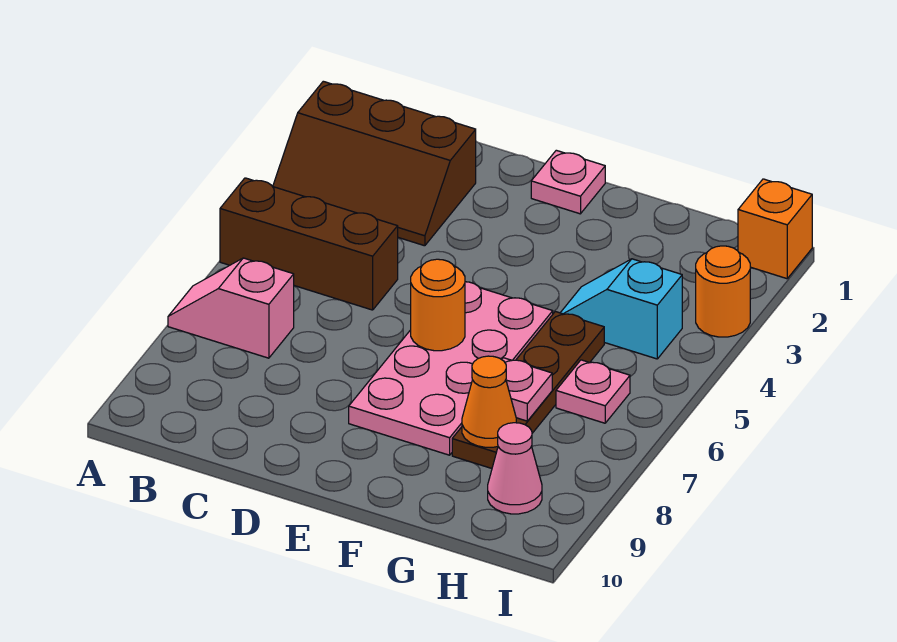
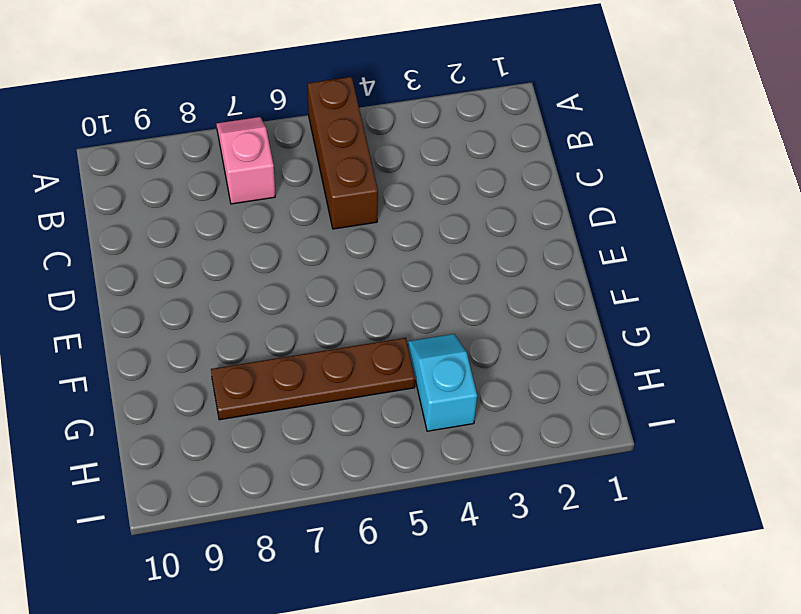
none -> brown slope A2:C3 level 1 top 2
none -> pink plate E1 level 1
none -> pink plate E5:F8 level 1

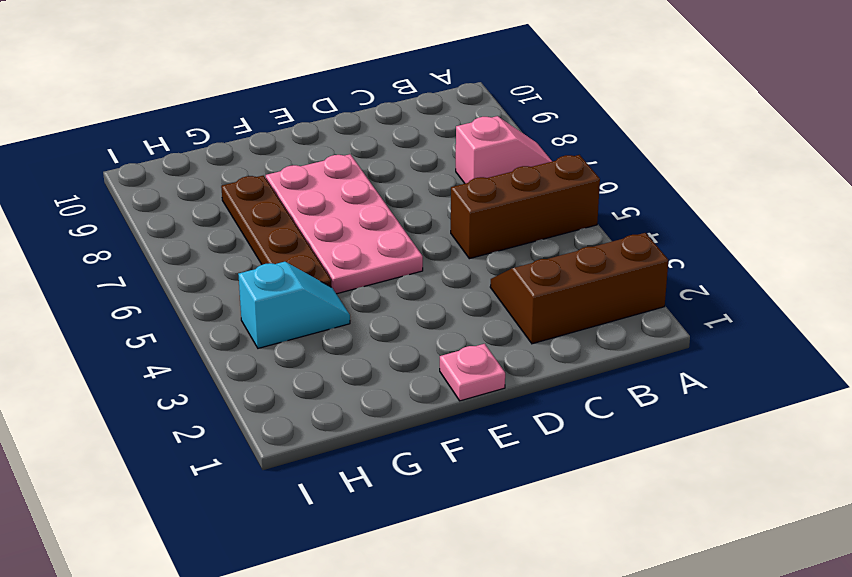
none -> pink plate H6 level 1
none -> pink cone H9 level 1
none -> orange brick I1 level 1

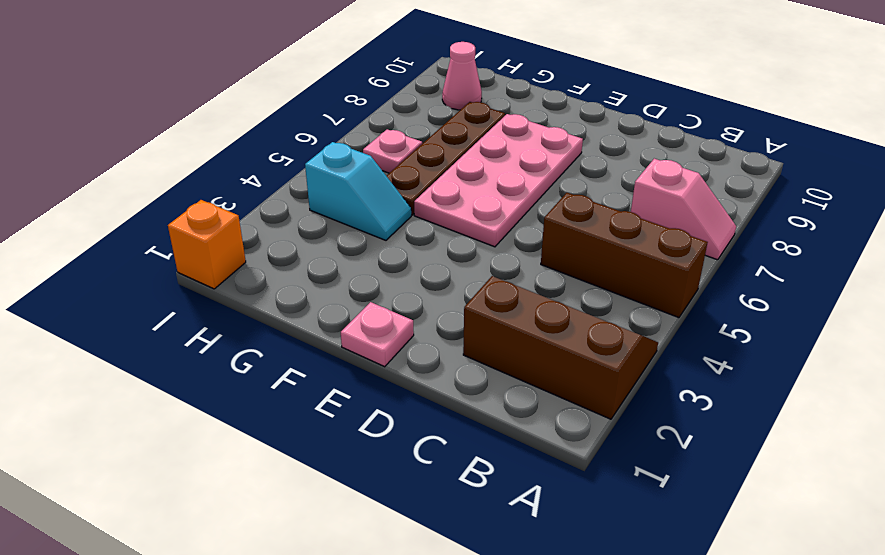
none -> orange round brick I3 level 1
none -> orange round brick E6 level 2
none -> pink plate G7 level 2

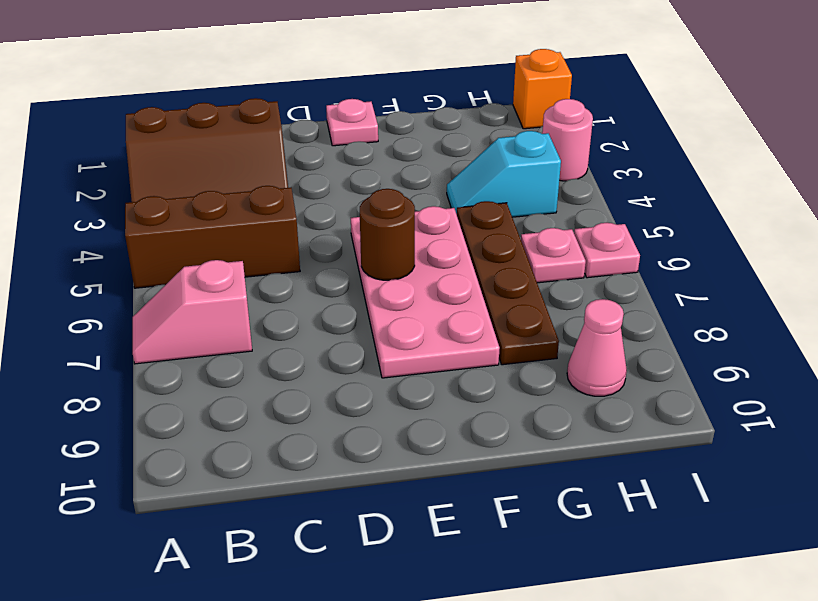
brown round brick E6 level 2 -> orange round brick E6 level 2
pink round brick I3 level 1 -> orange round brick I3 level 1
pink plate I6 level 1 -> pink plate G7 level 2
none -> orange cone G8 level 2

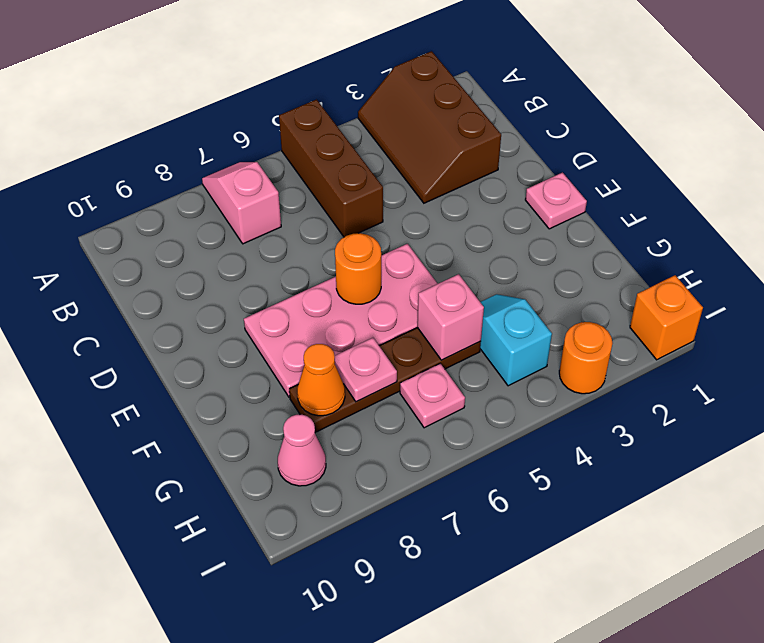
pink brick G5 level 2 -> none

